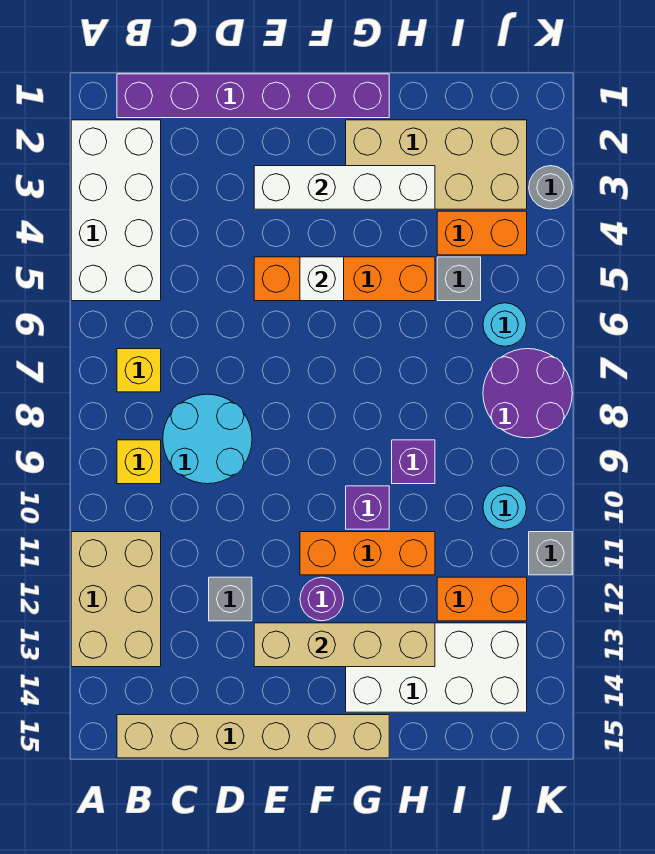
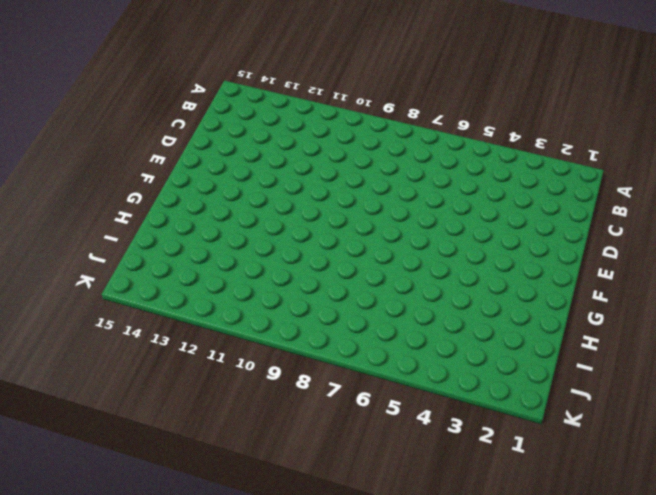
none -> white brick A2:B5 level 1
none -> tan brick A11:B13 level 1
none -> purple brick B1:G1 level 1

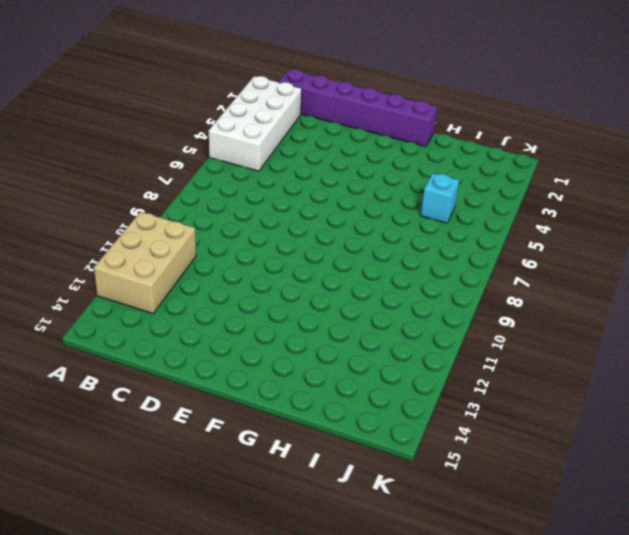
cyan brick I5 level 1 -> grey brick I5 level 1
none -> yellow brick B7 level 1
none -> yellow brick B9 level 1
none -> tan brick B15:G15 level 1

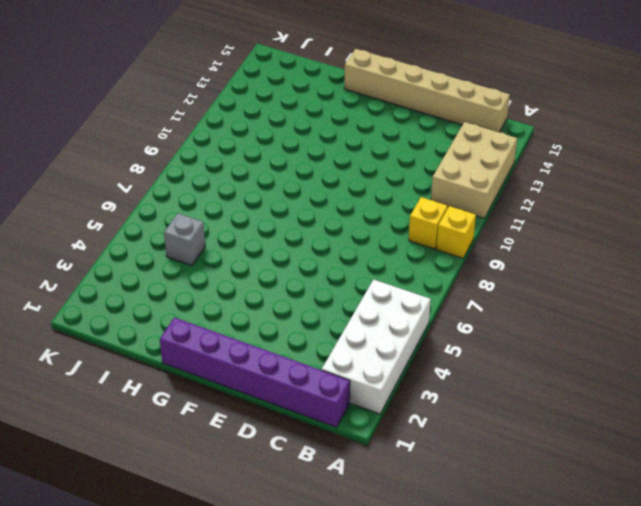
yellow brick A9 level 1 -> yellow brick B7 level 1
none -> cyan round brick C8:D9 level 1
none -> grey brick D12 level 1
none -> orange brick E5:H5 level 1

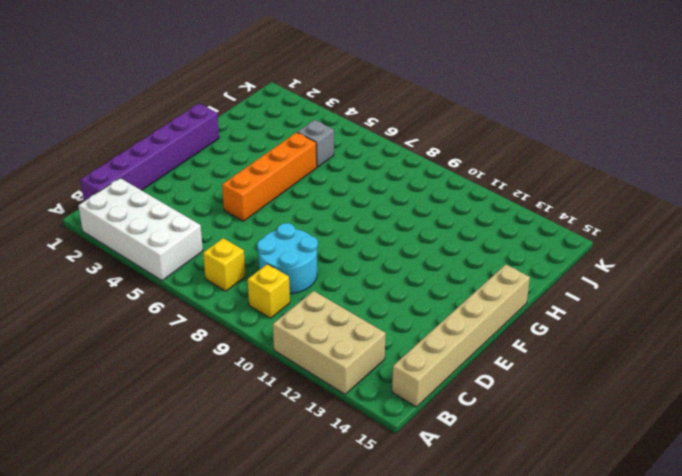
none -> grey brick D12 level 1
none -> orange brick F11:H11 level 1
none -> purple round brick F12 level 1

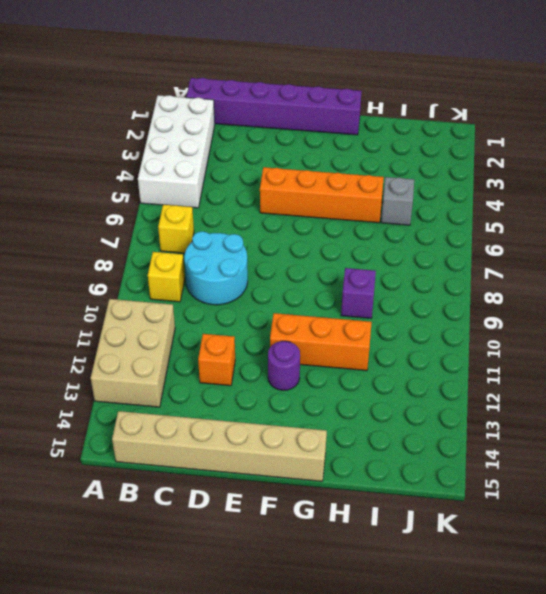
orange brick D12 level 1 -> grey brick D12 level 1
none -> tan brick G2:J3 level 1
none -> purple brick G10 level 1
none -> white brick G13:J14 level 1

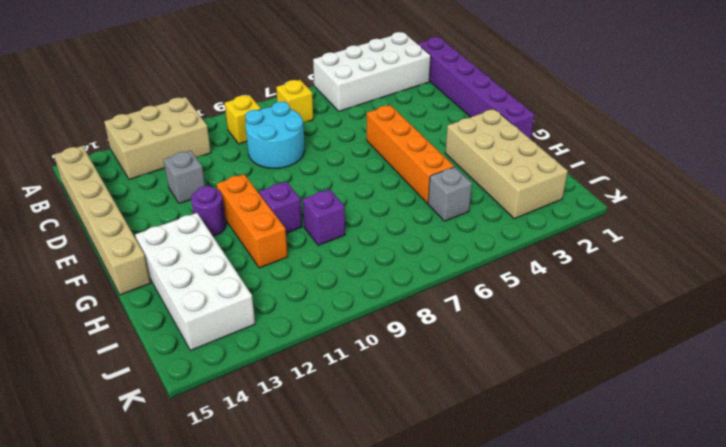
none -> orange brick I4:J4 level 1
none -> orange brick I12:J12 level 1
none -> cyan round brick J6 level 1

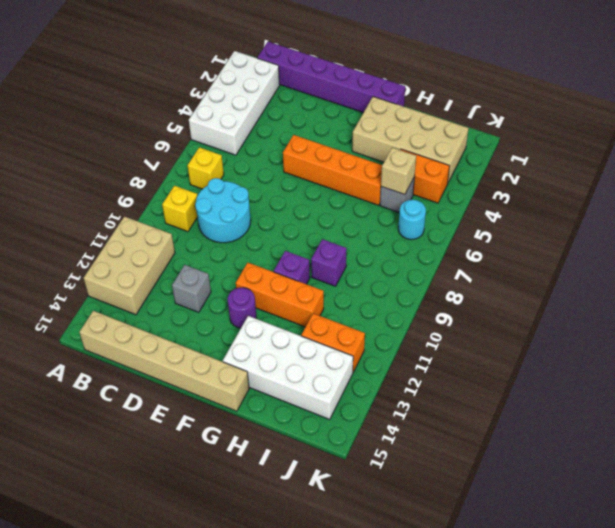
tan brick I5 level 2 -> none
none -> purple round brick J7:K8 level 1
none -> cyan round brick J10 level 1
none -> grey round brick K3 level 1

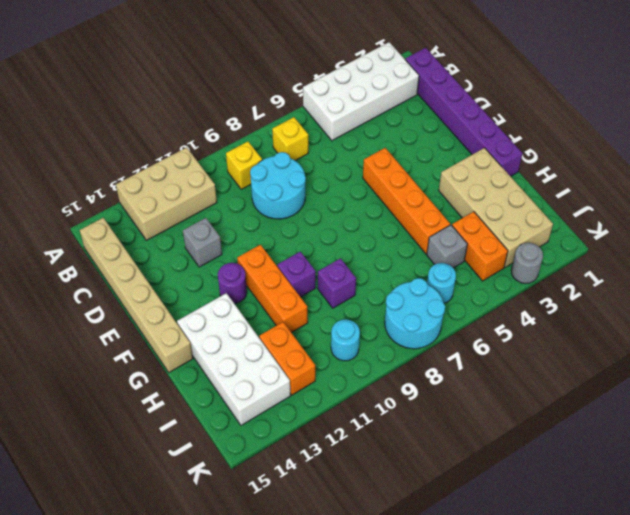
cyan round brick J7:K8 level 1 -> purple round brick J7:K8 level 1
none -> grey brick K11 level 1
none -> white brick E3:H3 level 2
none -> tan brick E13:H13 level 2

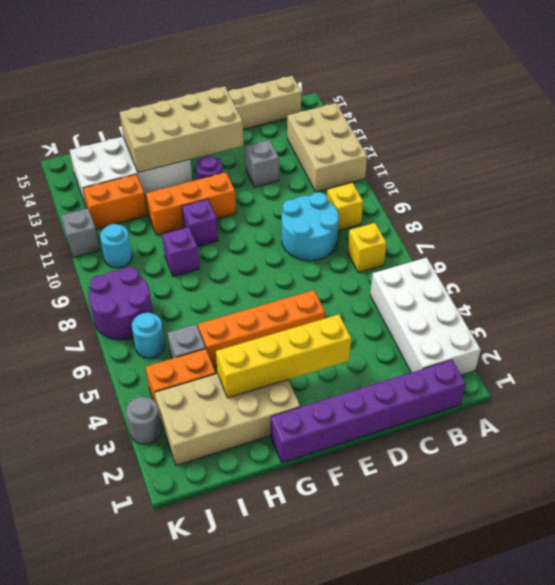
yellow brick E3:H3 level 2 -> white brick E3:H3 level 2
tan brick E13:H14 level 2 -> tan brick E13:H13 level 2
none -> white brick F5 level 2

